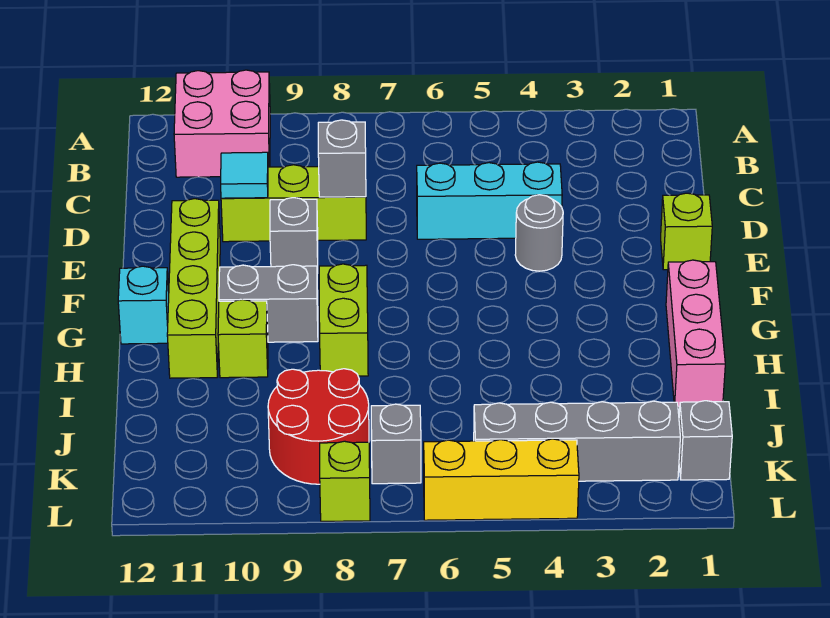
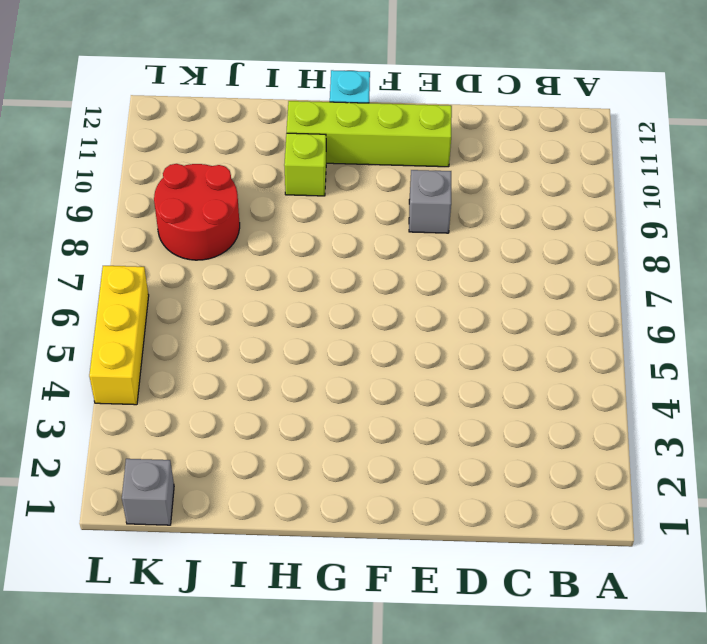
none -> pink brick A10:B11 level 1
none -> cyan brick D4:D6 level 1
none -> lime brick D8:D10 level 1

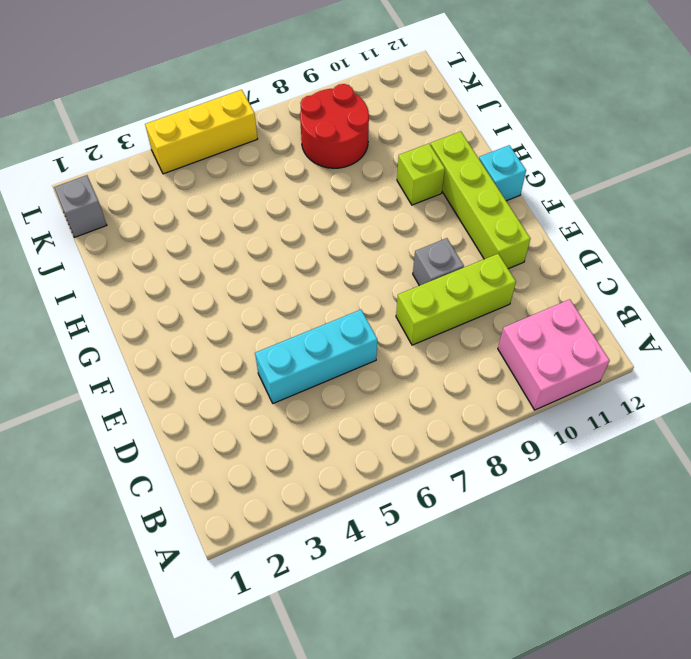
none -> lime brick E1 level 1
none -> grey round brick E4 level 1
none -> pink brick G1:I1 level 1

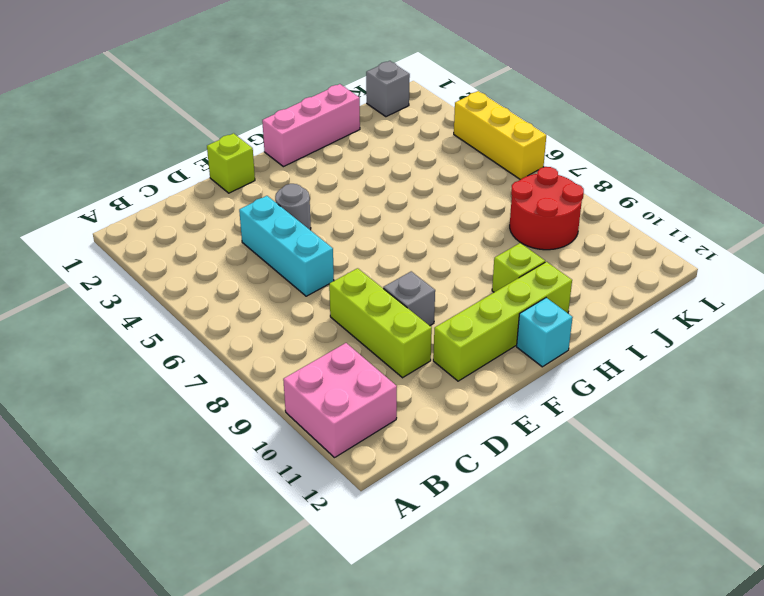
none -> lime brick G8:H8 level 1
none -> grey brick G9:G10 level 1
none -> grey brick K2:K5 level 1

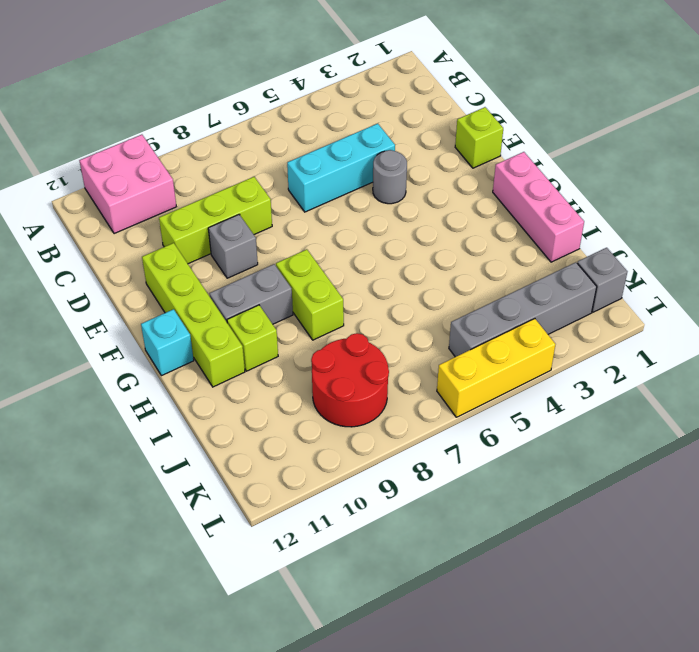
none -> grey brick K7 level 1
none -> lime brick L8 level 1
none -> grey brick D8 level 2

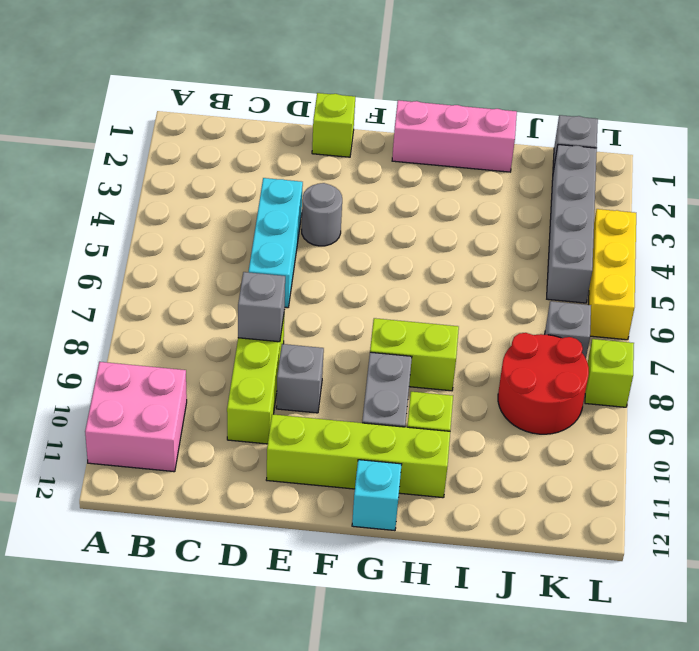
none -> cyan tile D10 level 2

